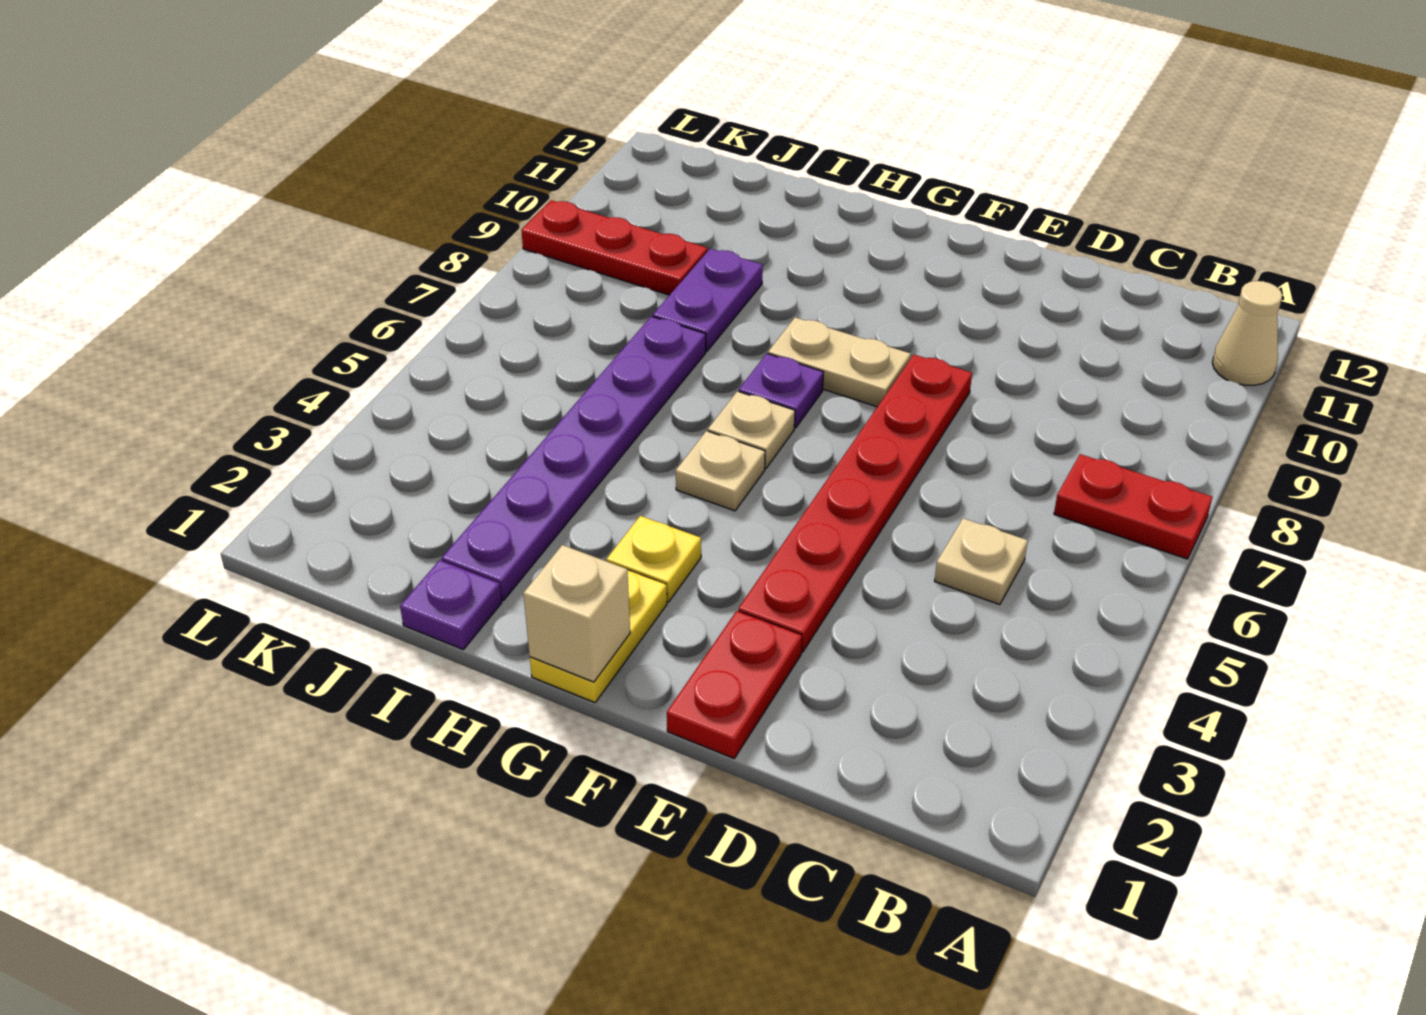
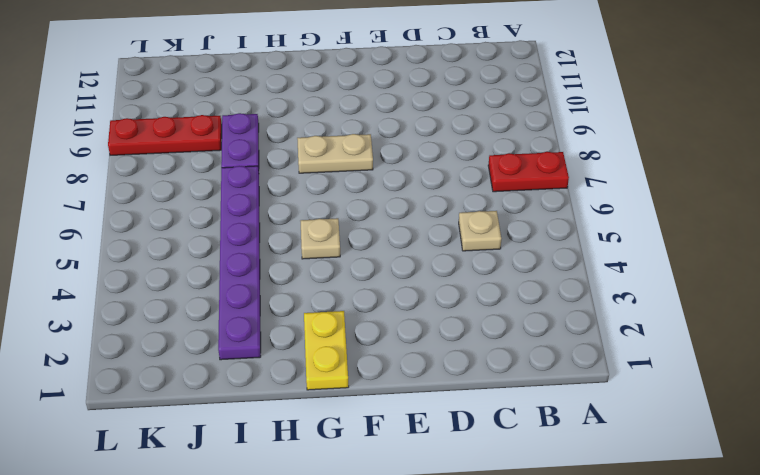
none -> tan cone A11 level 1
none -> red plate E1:E2 level 1
none -> red plate E3:E8 level 1

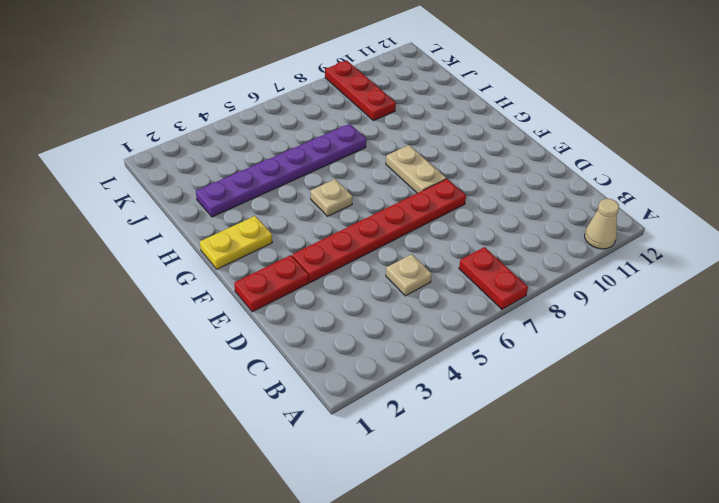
none -> yellow plate G3 level 1
none -> tan plate G6 level 1
none -> purple plate G7 level 1

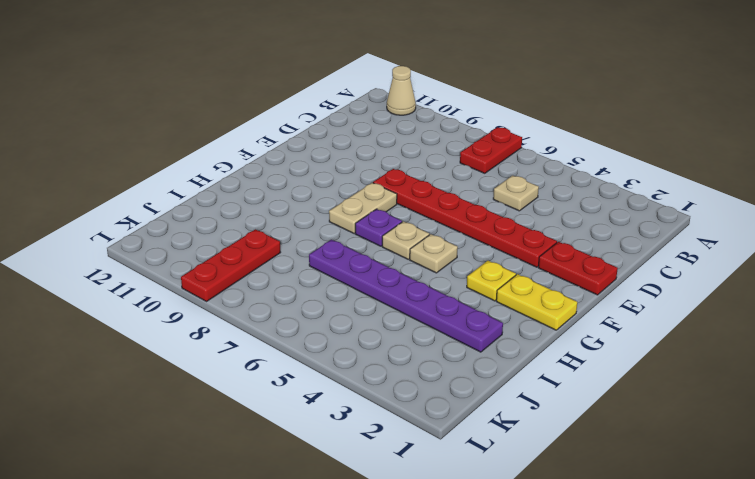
none -> purple plate I1 level 1
none -> purple plate I8:I9 level 1
none -> tan brick G1 level 2

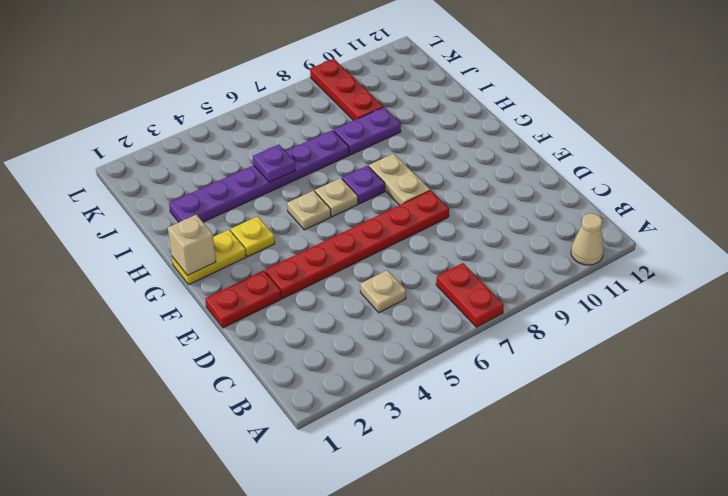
purple plate I5 level 2 -> purple plate I1 level 1

